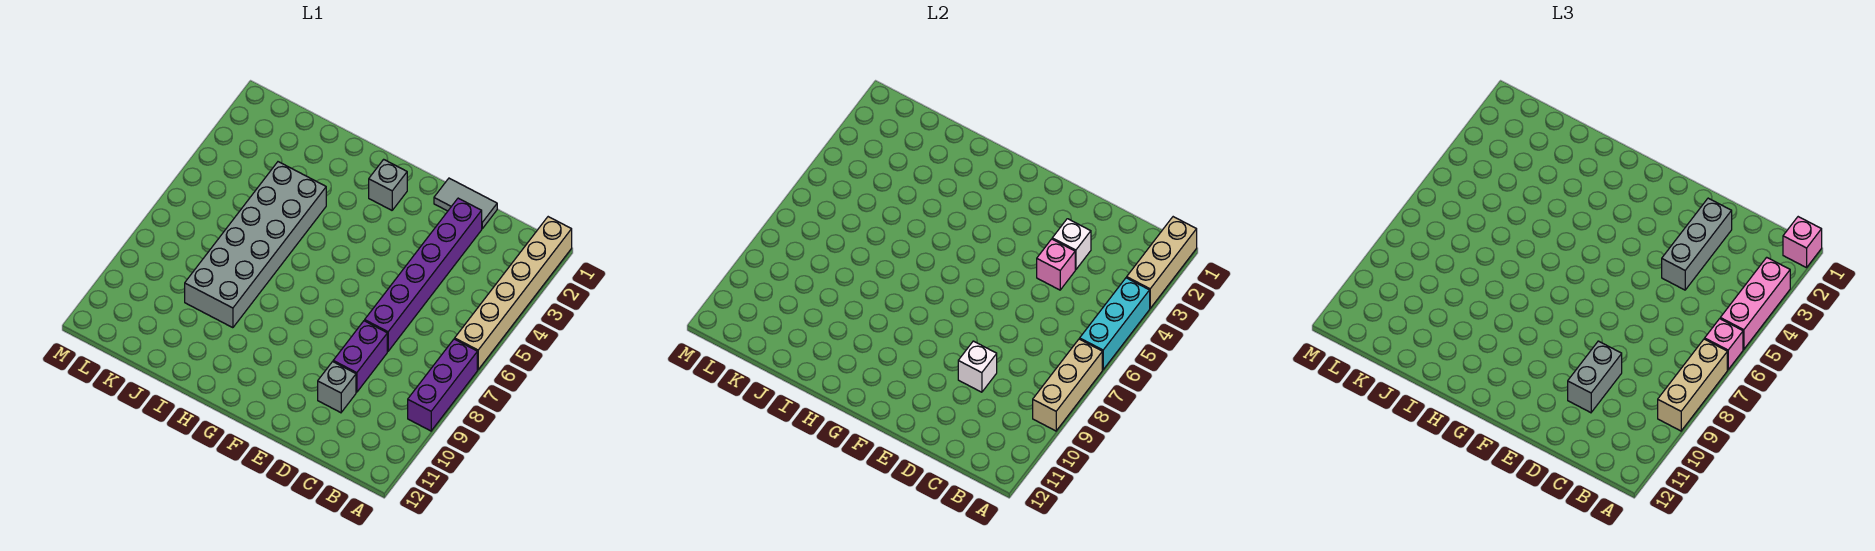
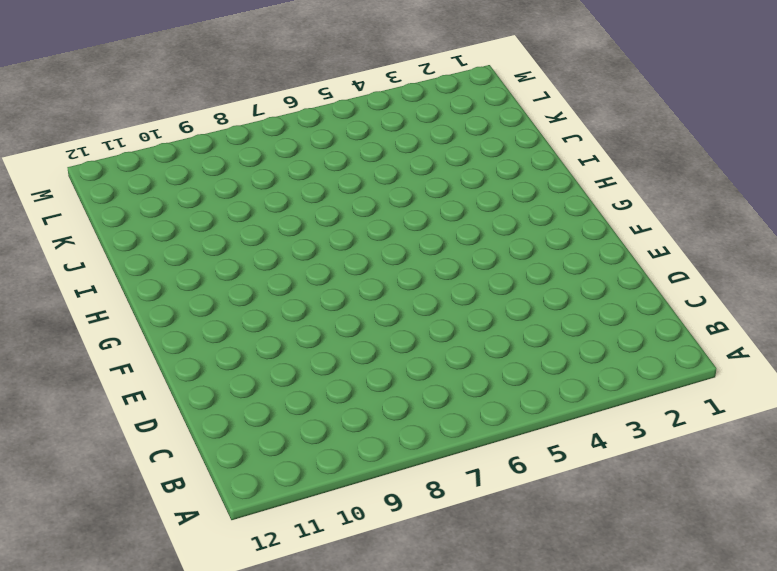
none -> tan brick A1:A6 level 1
none -> purple brick A7:A9 level 1
none -> grey tile D1:E1 level 1

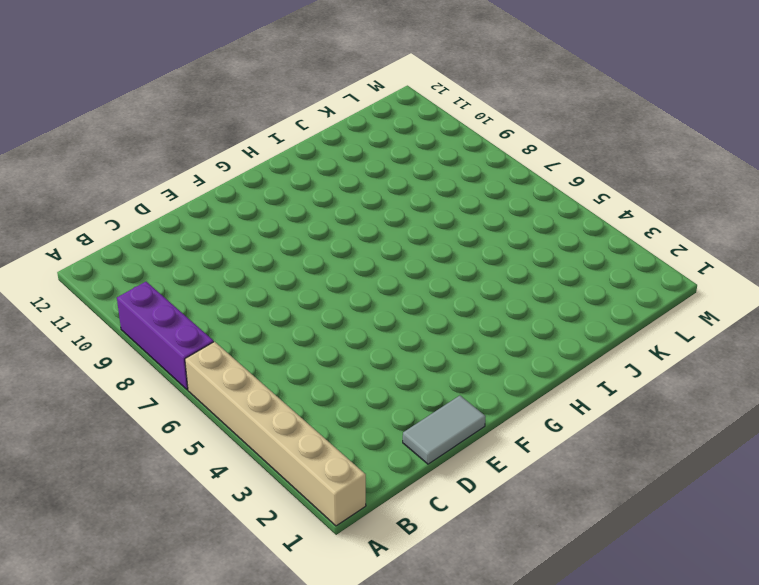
none -> purple brick D2:D7 level 1
none -> purple brick D8:D9 level 1
none -> grey brick D10 level 1

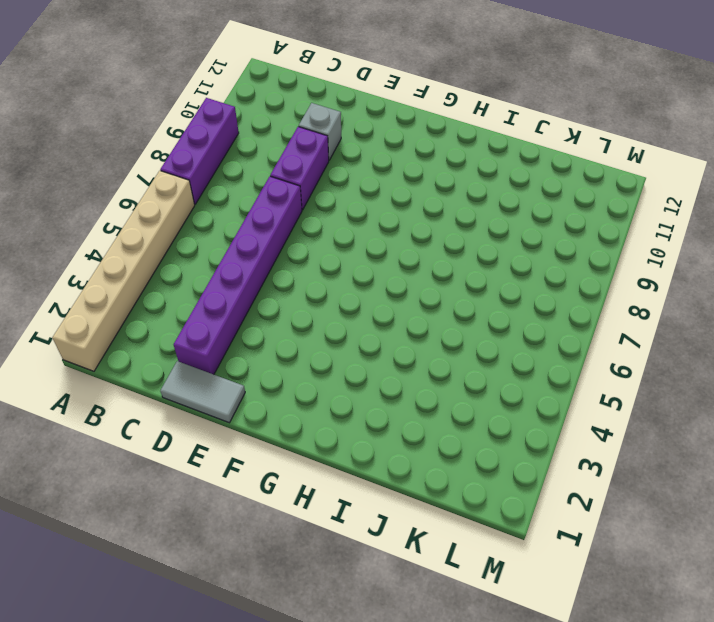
none -> grey brick G2 level 1
none -> grey brick I4:J9 level 1
none -> tan brick A1:A3 level 2

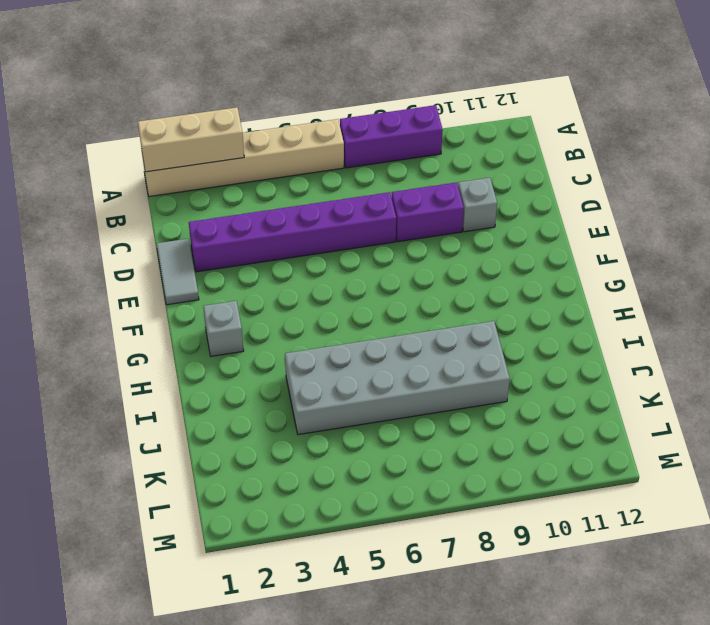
none -> cyan brick A4:A6 level 2
none -> tan brick A7:A9 level 2
none -> white brick D3 level 2

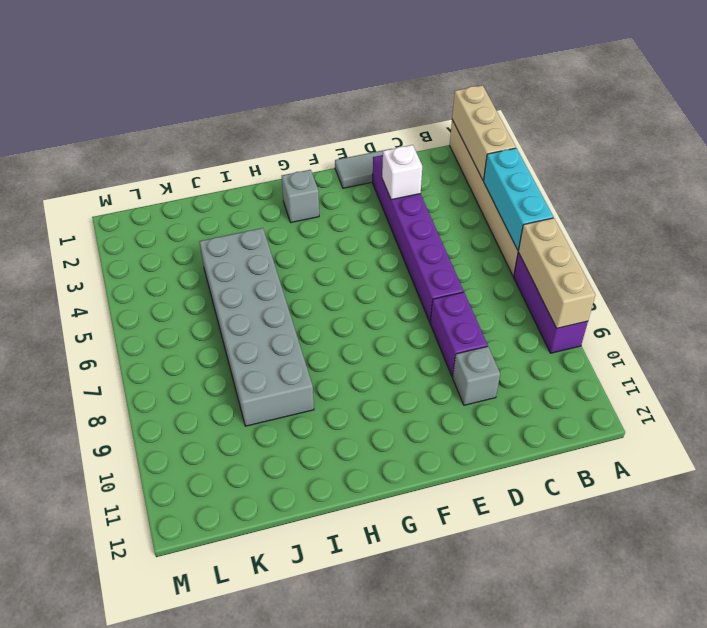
none -> pink brick D4 level 2
none -> white brick D9 level 2
none -> pink brick A1 level 3

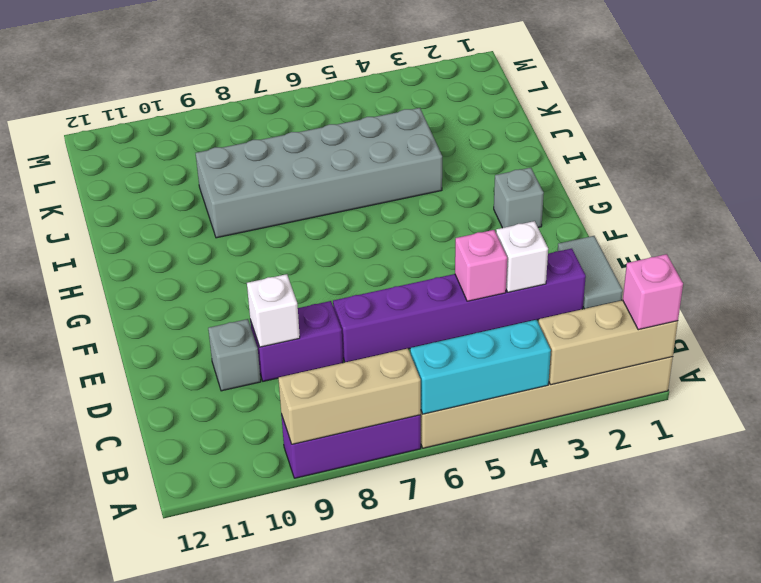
none -> pink brick A3:A5 level 3
none -> pink brick A6 level 3
none -> tan brick A7:A9 level 3

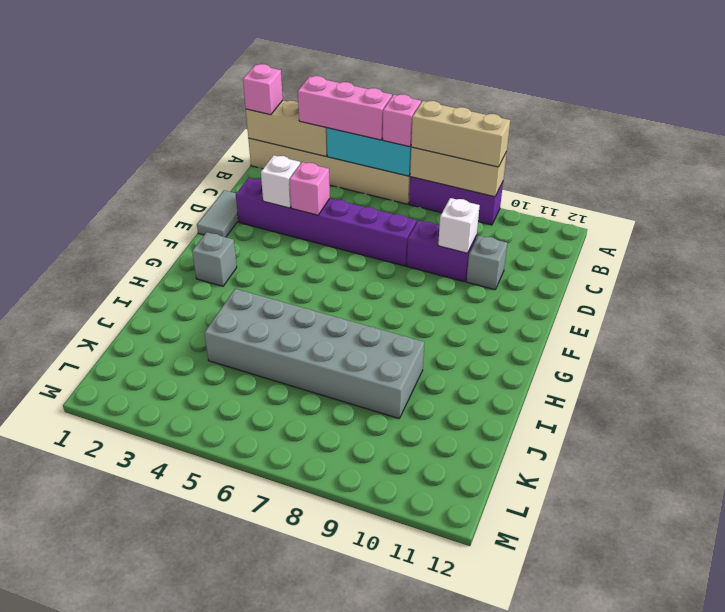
none -> grey brick D2:D4 level 3
none -> grey brick D9:D10 level 3

